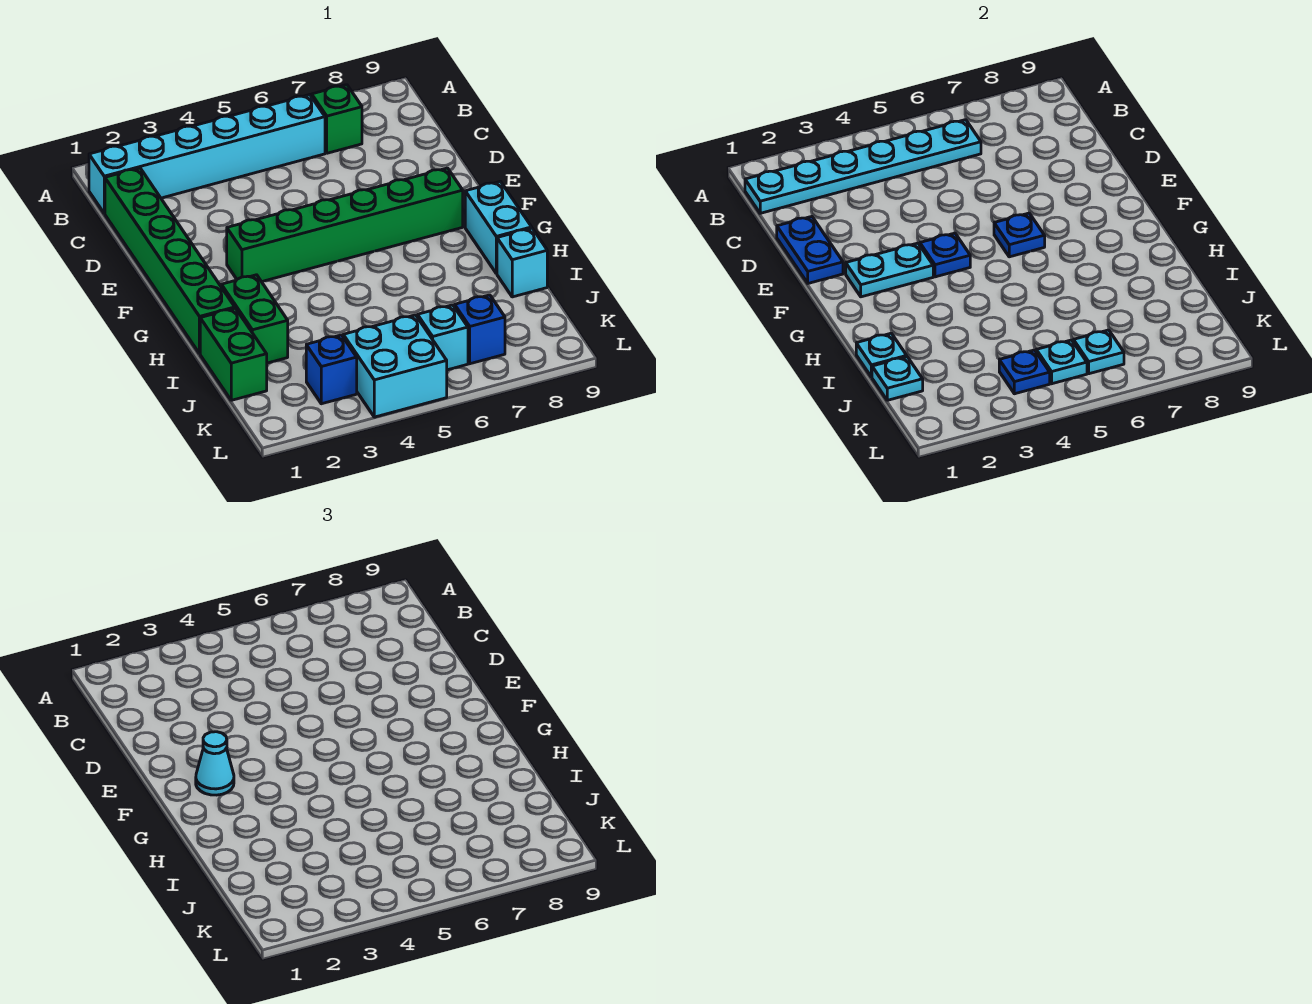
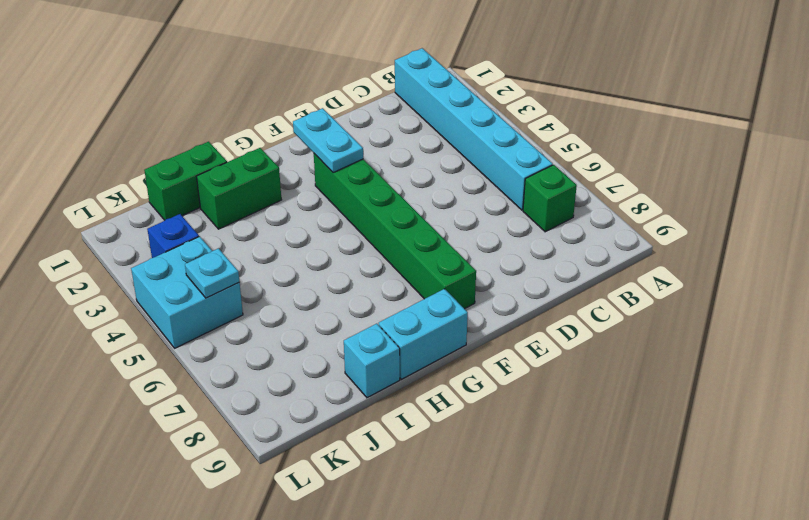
none -> green brick C1:H1 level 1
none -> cyan brick K6 level 1
none -> blue brick K7 level 1

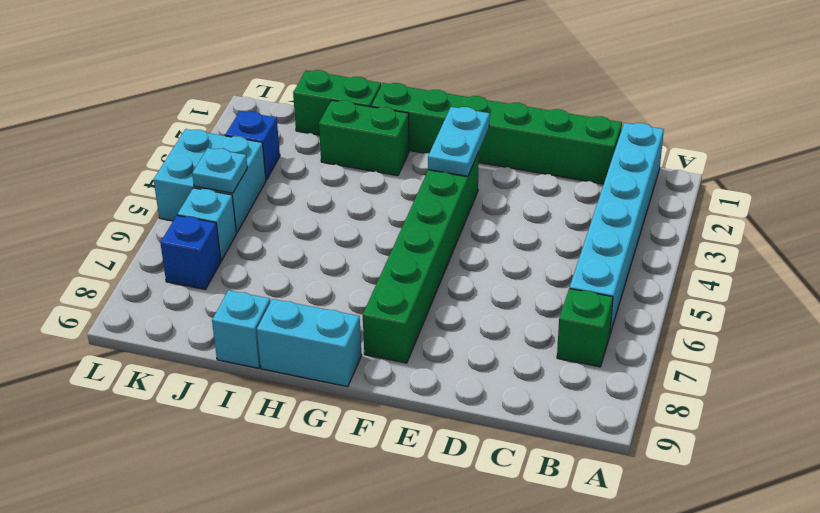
none -> cyan plate B1:B6 level 2
none -> blue plate D1:E1 level 2
none -> blue plate F4 level 2

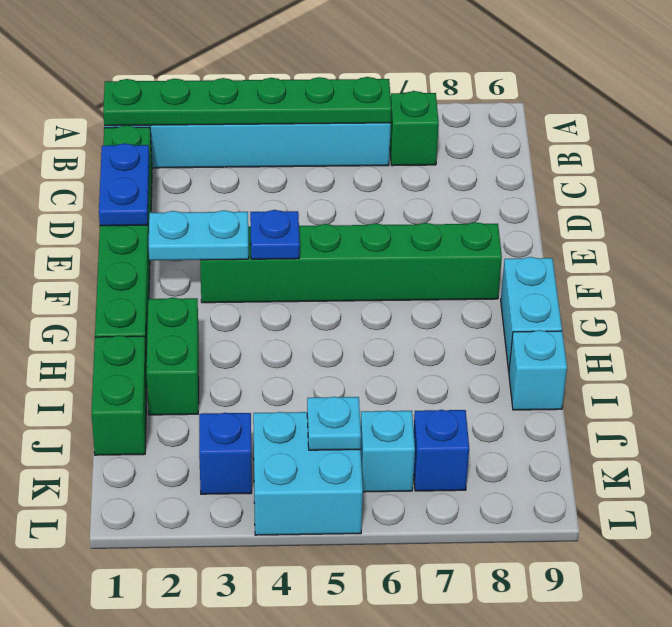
green plate B1:B6 level 2 -> cyan plate B1:B6 level 2
none -> blue plate F6 level 2
none -> cyan plate I1 level 2
none -> cyan plate J1 level 2

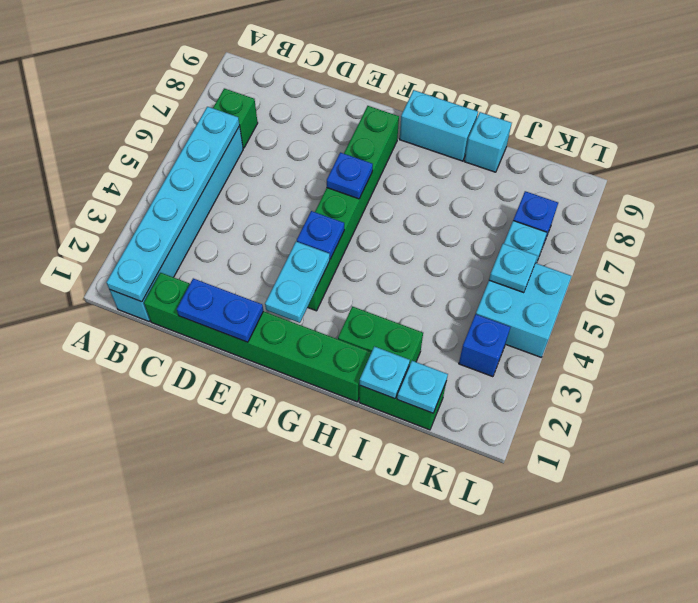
none -> blue plate K4 level 2
none -> cyan plate K6 level 2
none -> cyan cone F2 level 3

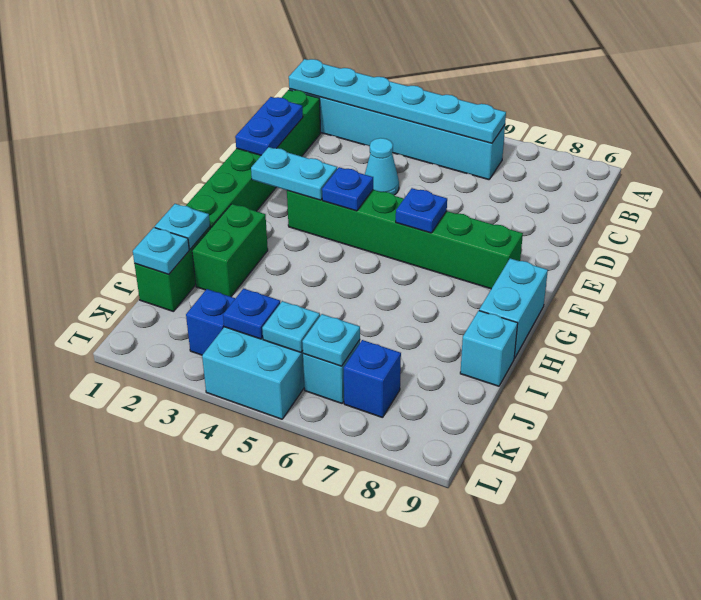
cyan cone D4 level 1 -> cyan cone F2 level 3
none -> green brick B7 level 1

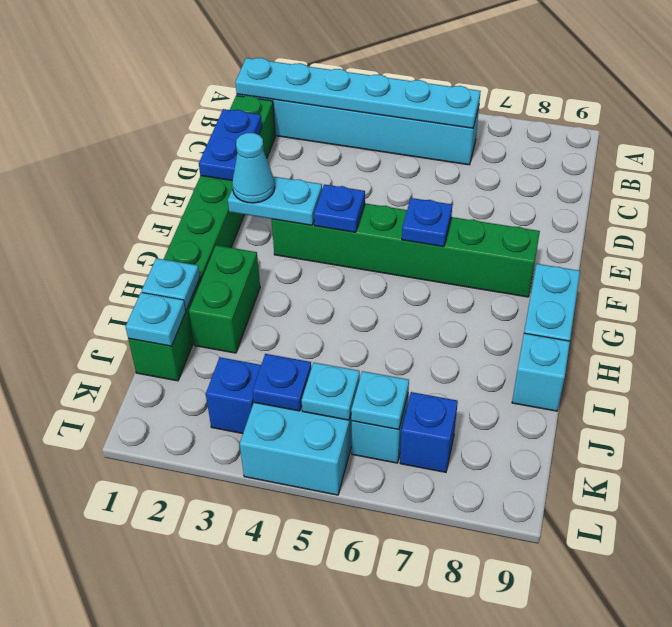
none -> green brick B7 level 1

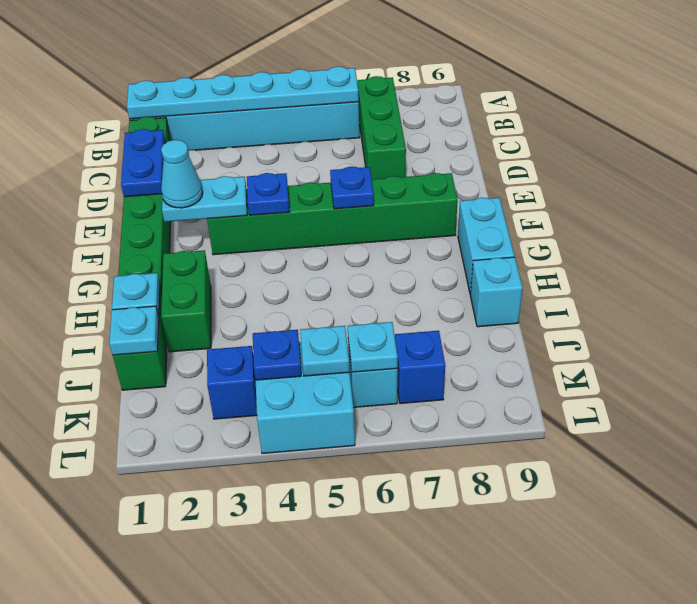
green brick B7:D7 level 1 -> green brick B7 level 1

